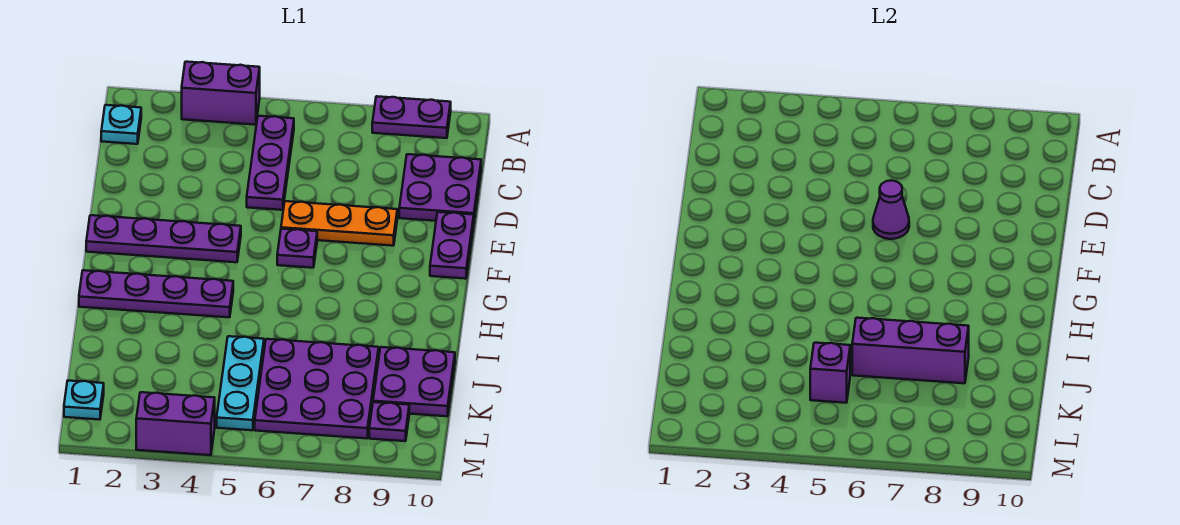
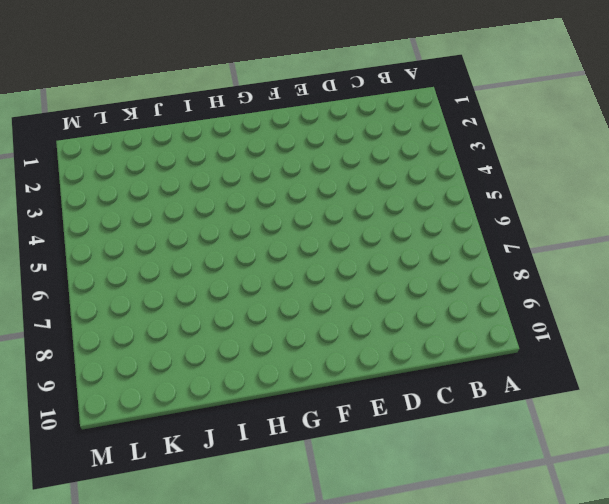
none -> purple brick A3:A4 level 1
none -> purple plate A8:A9 level 1
none -> cyan plate B1 level 1

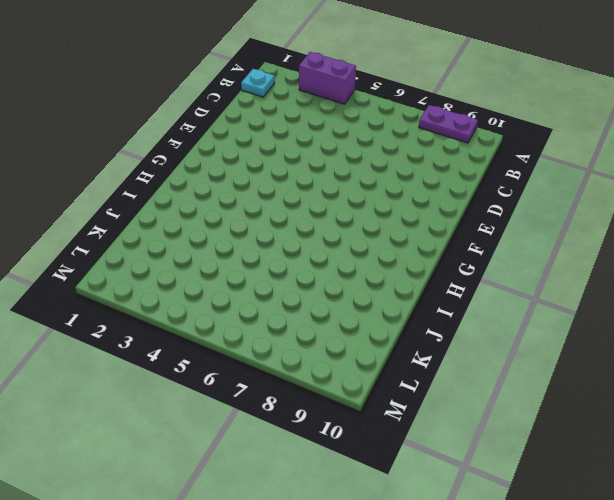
none -> purple plate B5:D5 level 1
none -> purple plate C9:D10 level 1
none -> orange plate E6:E8 level 1

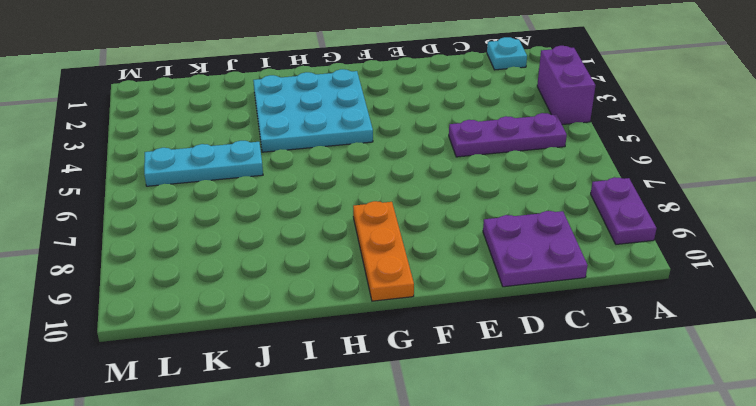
cyan plate G2:I4 level 1 -> purple plate H1:H4 level 1
orange plate G8:G10 level 1 -> orange plate E6:E8 level 1
none -> purple plate E10:F10 level 1
none -> purple plate F1:F4 level 1
none -> purple plate F6 level 1

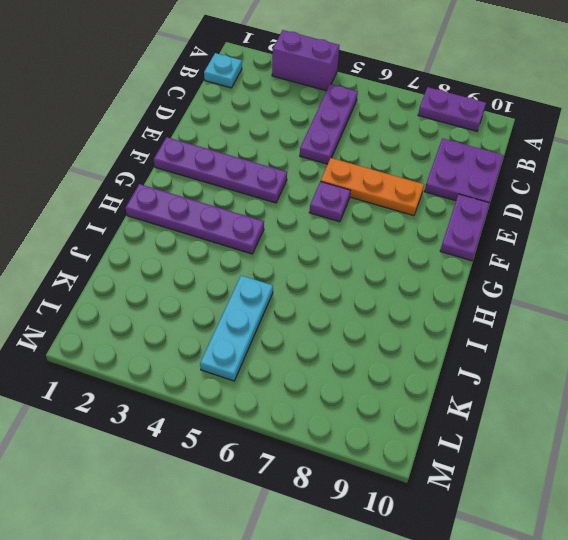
none -> purple plate J6:L8 level 1
none -> purple plate J9:K10 level 1
none -> cyan plate L1 level 1

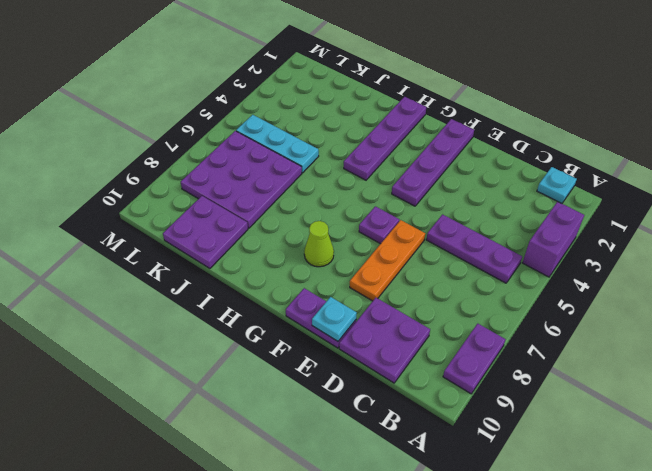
cyan plate E10 level 2 -> cyan plate L1 level 1
lime cone G8 level 1 -> none
none -> purple plate L9 level 1
none -> purple brick M3:M4 level 1
none -> purple cone E6 level 2

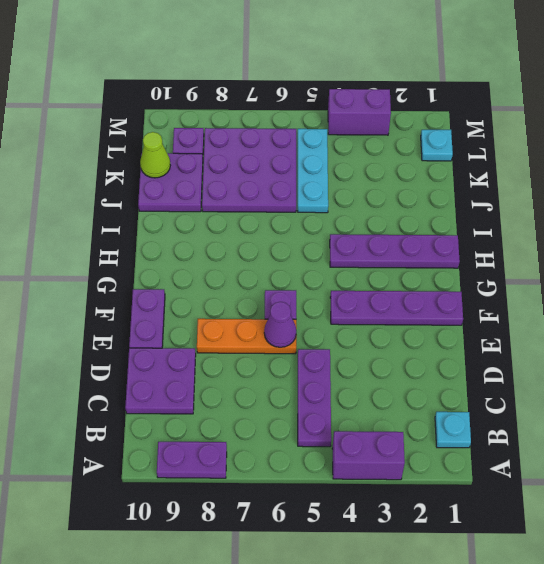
lime cone K10 level 2 -> none
none -> purple brick J6:J8 level 2
none -> purple brick K5 level 2

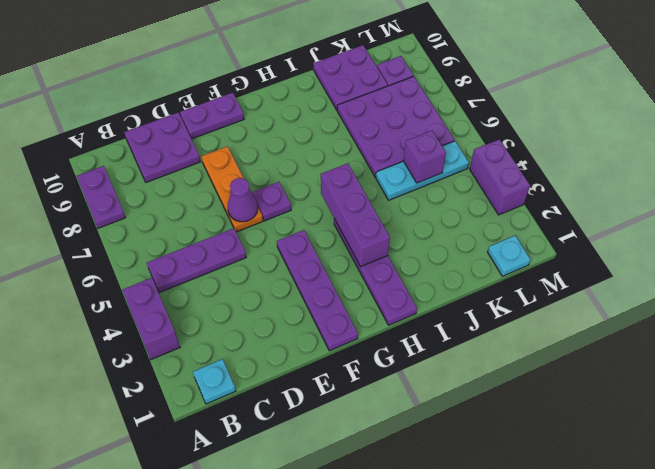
purple brick H3:H5 level 2 -> purple brick J6:J8 level 2

